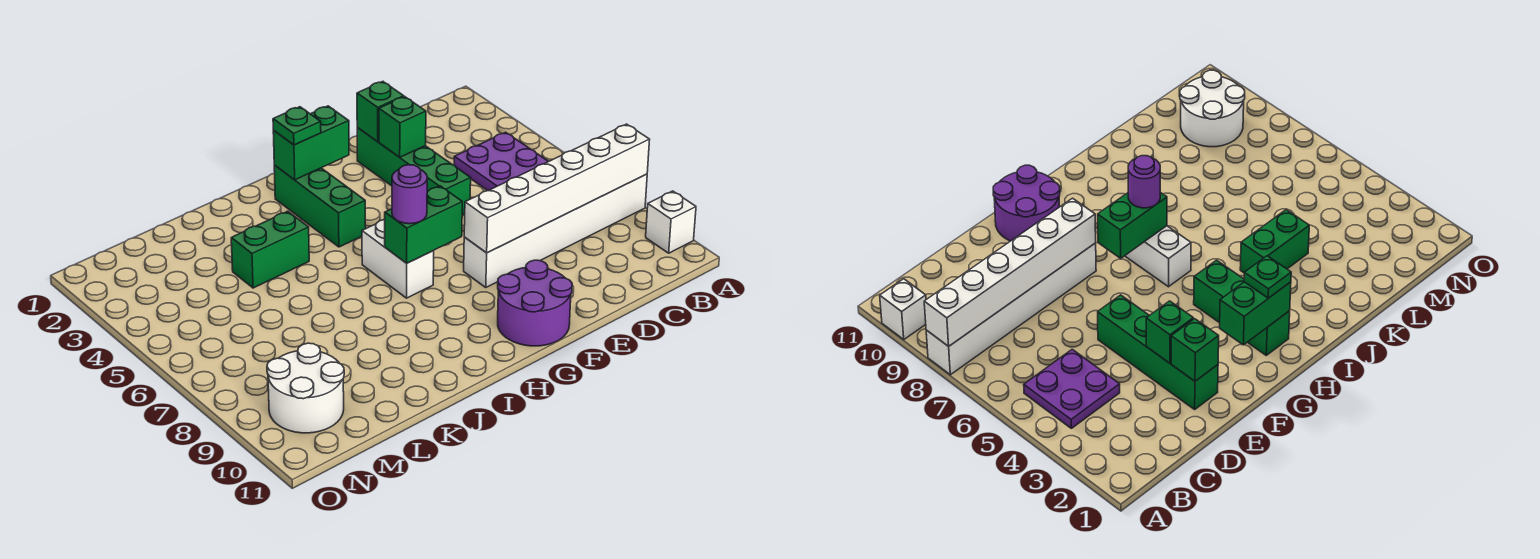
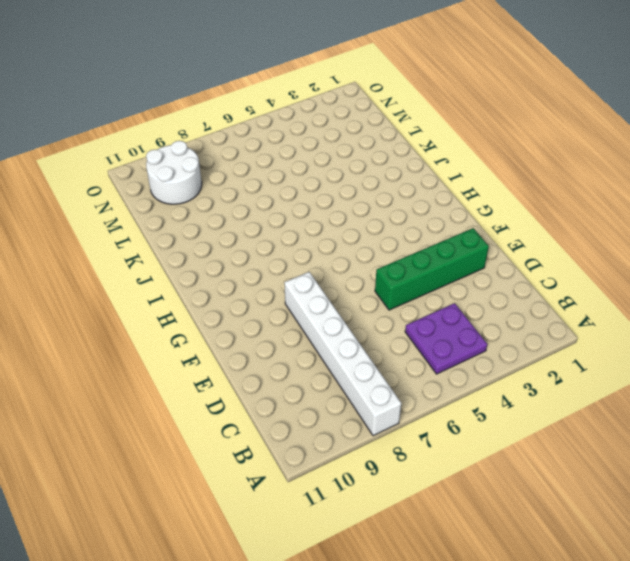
none -> white brick A10 level 1
none -> purple round brick F10:G11 level 1
none -> green brick H2:H4 level 1

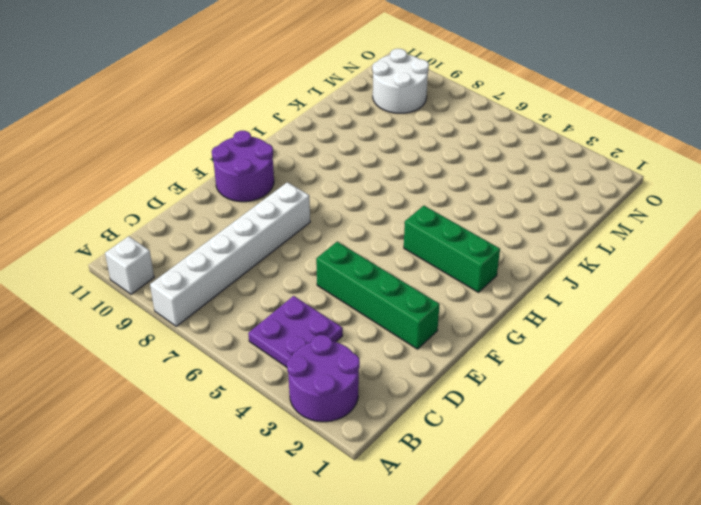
purple round brick A2:B3 level 1 -> none
none -> white brick H6:H7 level 1
none -> green brick J4:K4 level 1
none -> white brick A8:F8 level 2

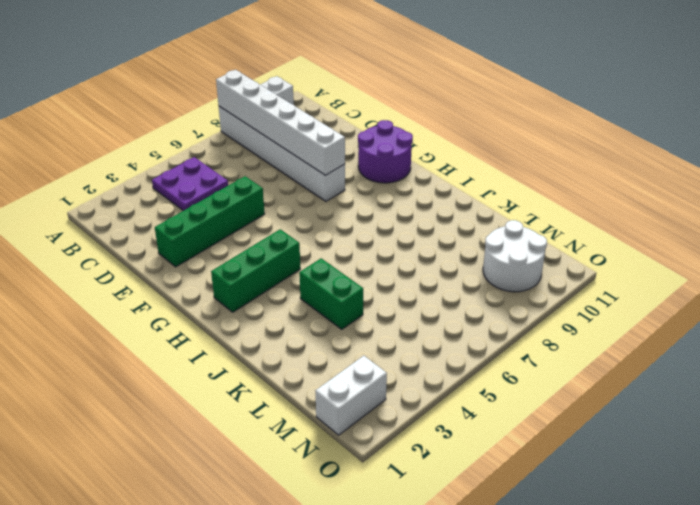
white brick N1:N2 level 1 -> white brick H6:H7 level 1
none -> green brick E2 level 2
none -> green brick E3 level 2
none -> green brick G2:H2 level 2

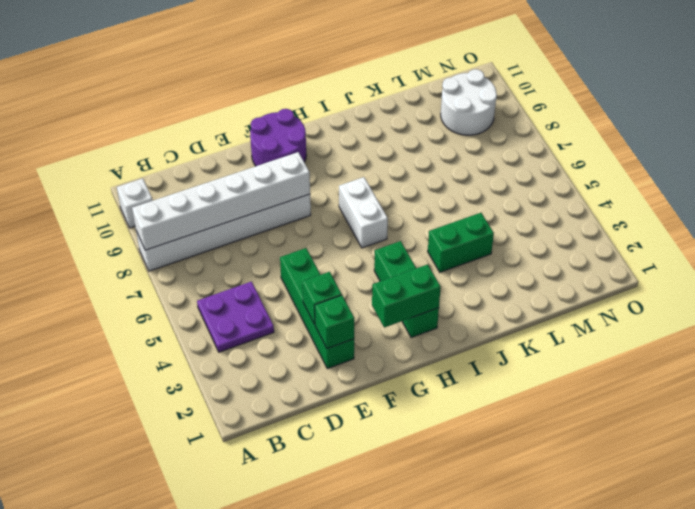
none -> green brick G7:H7 level 2
none -> green plate H2 level 3
none -> purple round brick H7 level 3

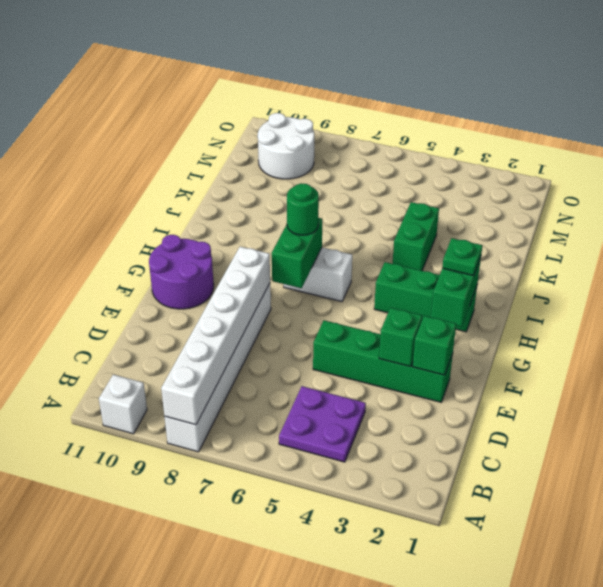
green round brick H7 level 3 -> purple round brick H7 level 3

